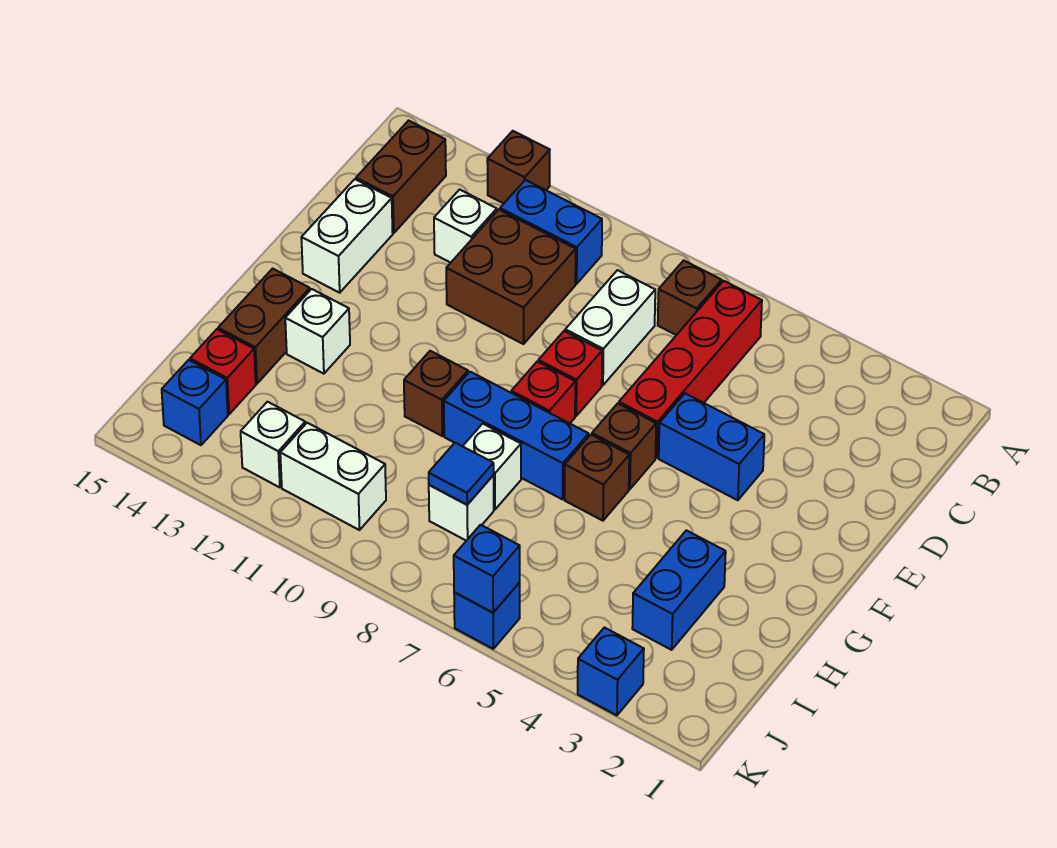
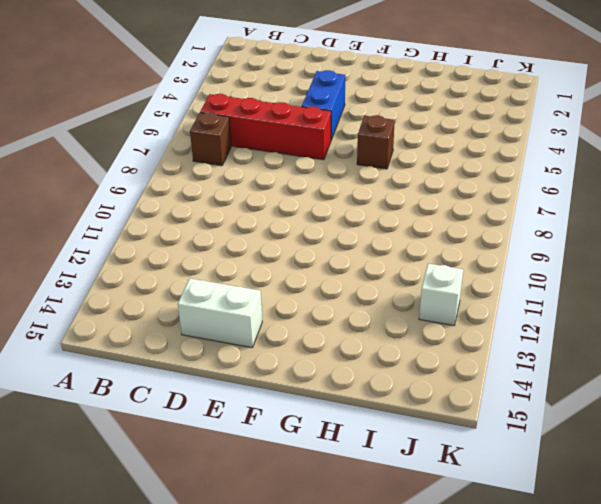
none -> brown brick A12 level 1
none -> blue brick B10:B11 level 1
none -> brown brick B14:C14 level 1

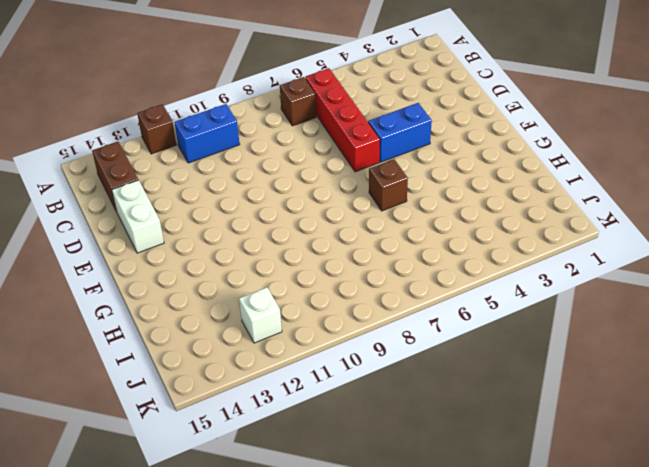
none -> white brick C8:D8 level 1
none -> brown brick C10:D11 level 1
none -> white brick C12 level 1

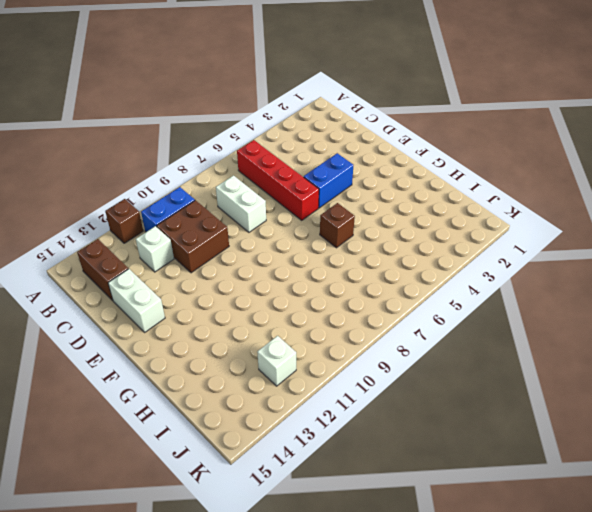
none -> brown brick B7 level 1
none -> red brick E8 level 1
none -> brown brick F6 level 1

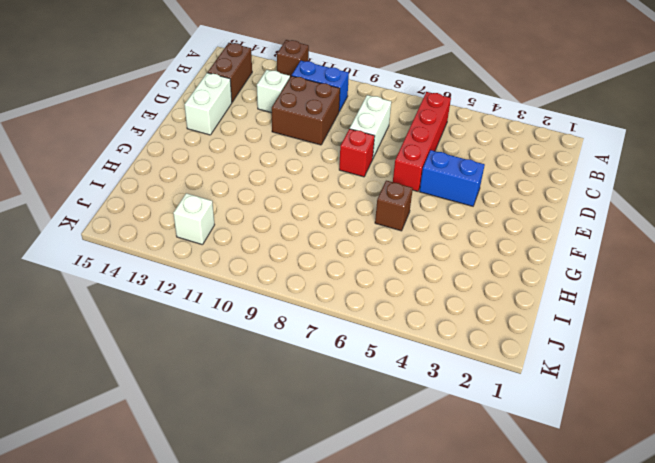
none -> brown brick B7 level 1
none -> brown brick F6 level 1
none -> red brick F8 level 1

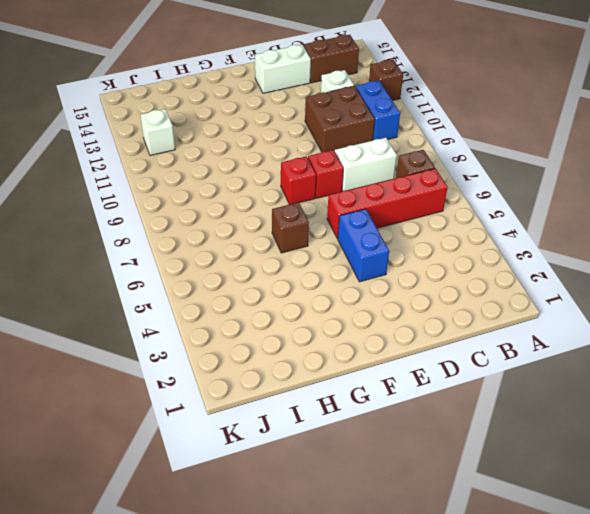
none -> brown brick F6 level 1
none -> blue brick G7:G9 level 1
none -> brown brick G10 level 1

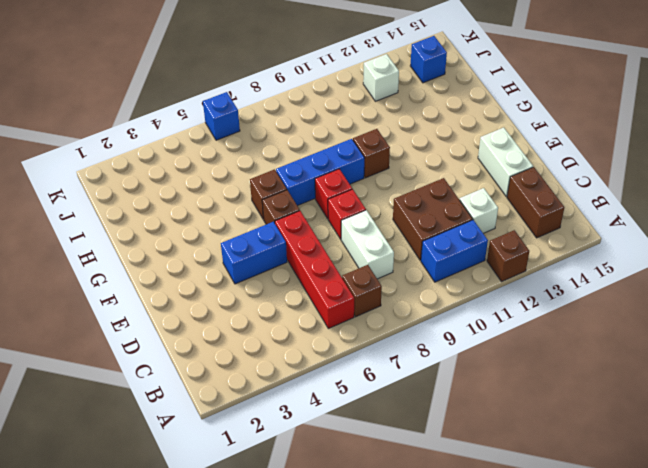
none -> white brick G13 level 1
none -> brown brick G14:H14 level 1
none -> blue brick H3:I3 level 1

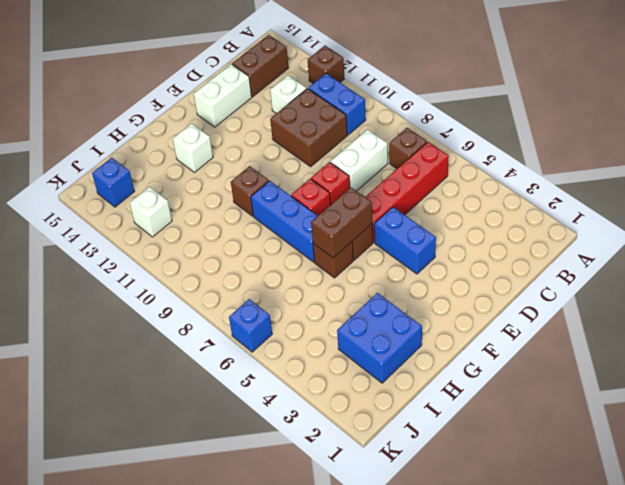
brown brick F6:G6 level 2 -> brown brick G14:H14 level 1
blue brick H2:I3 level 1 -> blue brick H3:I3 level 1
none -> white brick H8 level 1
none -> white brick I8 level 1
none -> red brick I14 level 1

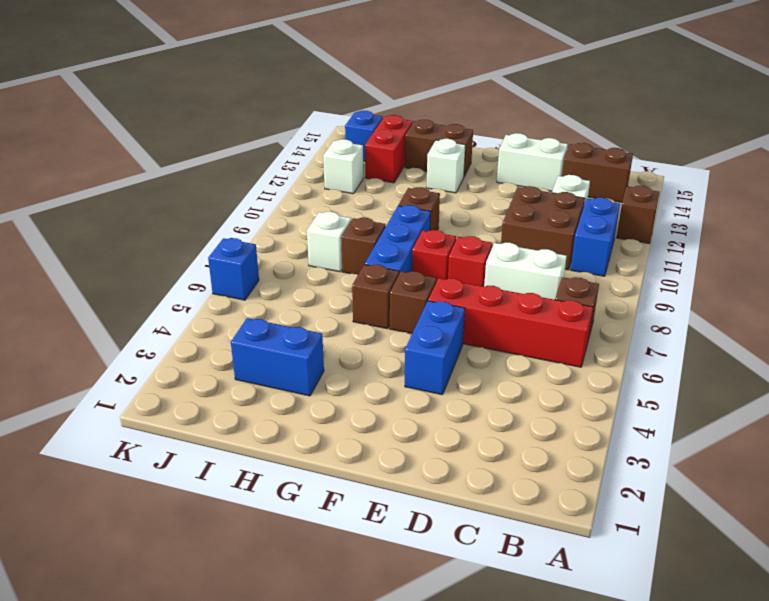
brown brick H8 level 1 -> white brick H8 level 1
red brick I13:I14 level 1 -> red brick I14 level 1
none -> white brick J10:J11 level 1
none -> blue brick K3 level 1
none -> blue tile I8 level 2

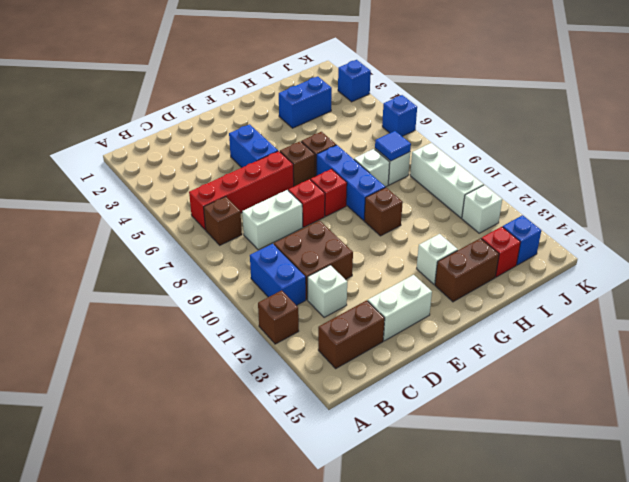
white brick J9:J11 level 1 -> white brick J10:J11 level 1
none -> blue brick K6 level 2

